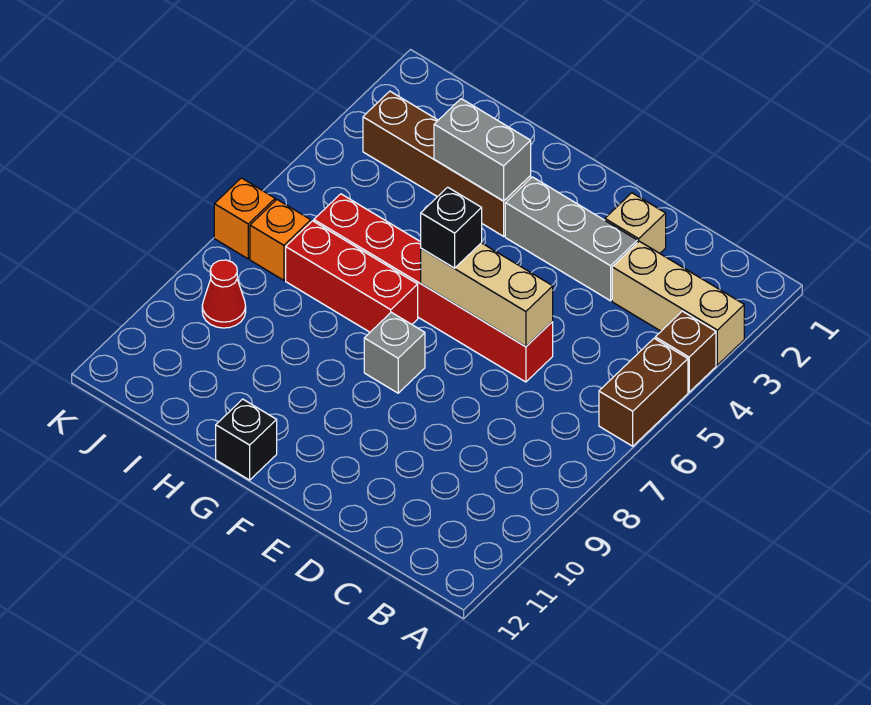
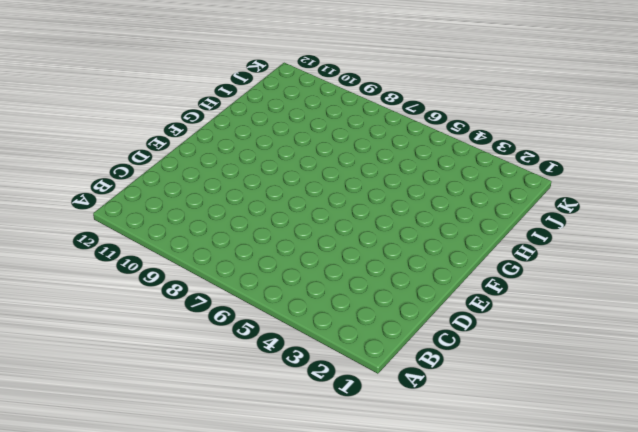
none -> tan brick A3:C3 level 1
none -> brown brick A4 level 1
none -> brown brick A5:A6 level 1

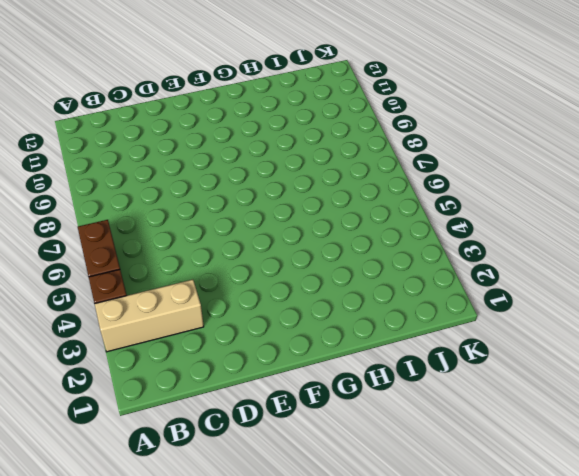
none -> tan brick D2 level 1
none -> grey brick D3:F3 level 1
none -> red brick D6:I6 level 1

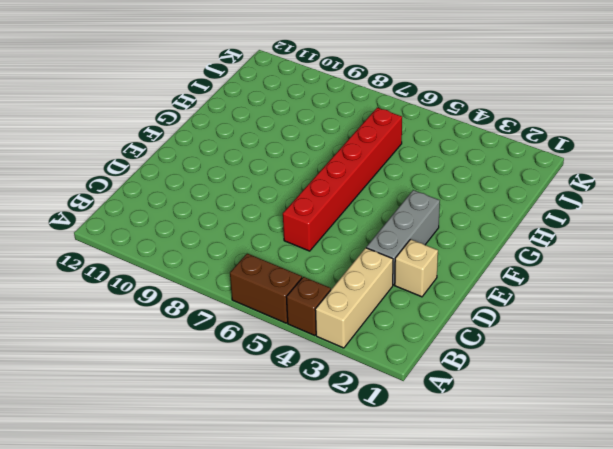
none -> grey brick F8 level 1
none -> brown brick G3:J3 level 1
none -> red brick G7:I7 level 1

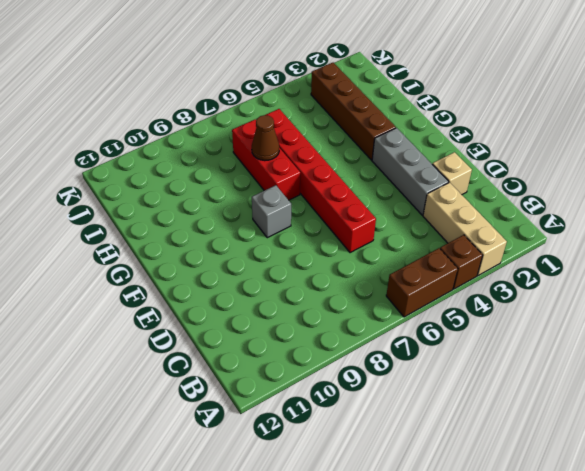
brown cone H7 level 2 -> none
none -> black brick G12 level 1
none -> orange brick J7 level 1
none -> red cone J9 level 1

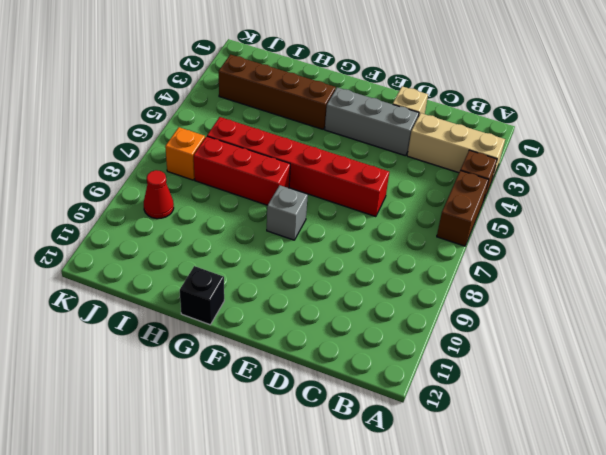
none -> orange brick K7 level 1
none -> tan brick D6:F6 level 2
none -> grey brick G3:H3 level 2

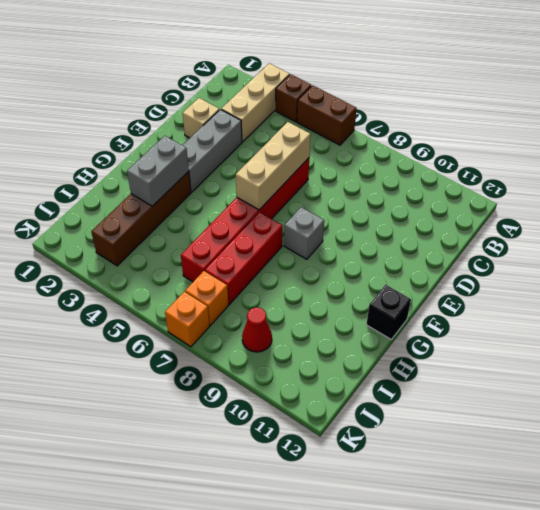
none -> black brick F6 level 3

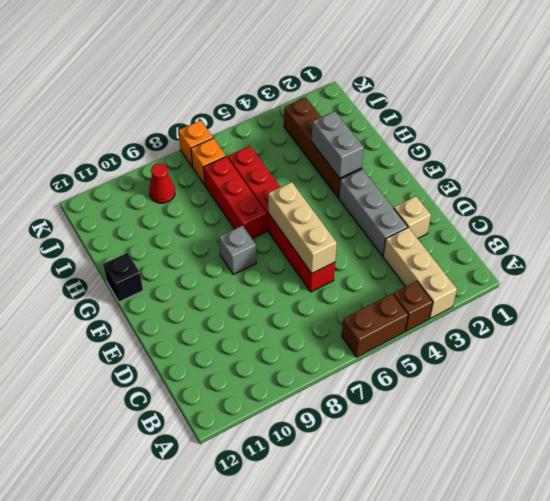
none -> black brick F6 level 3

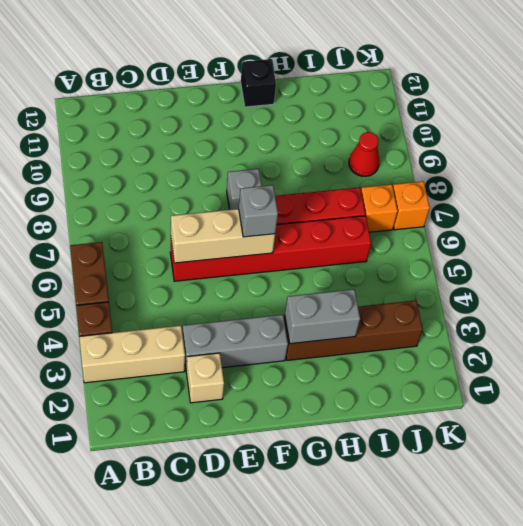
grey brick F6 level 3 -> black brick F6 level 3

